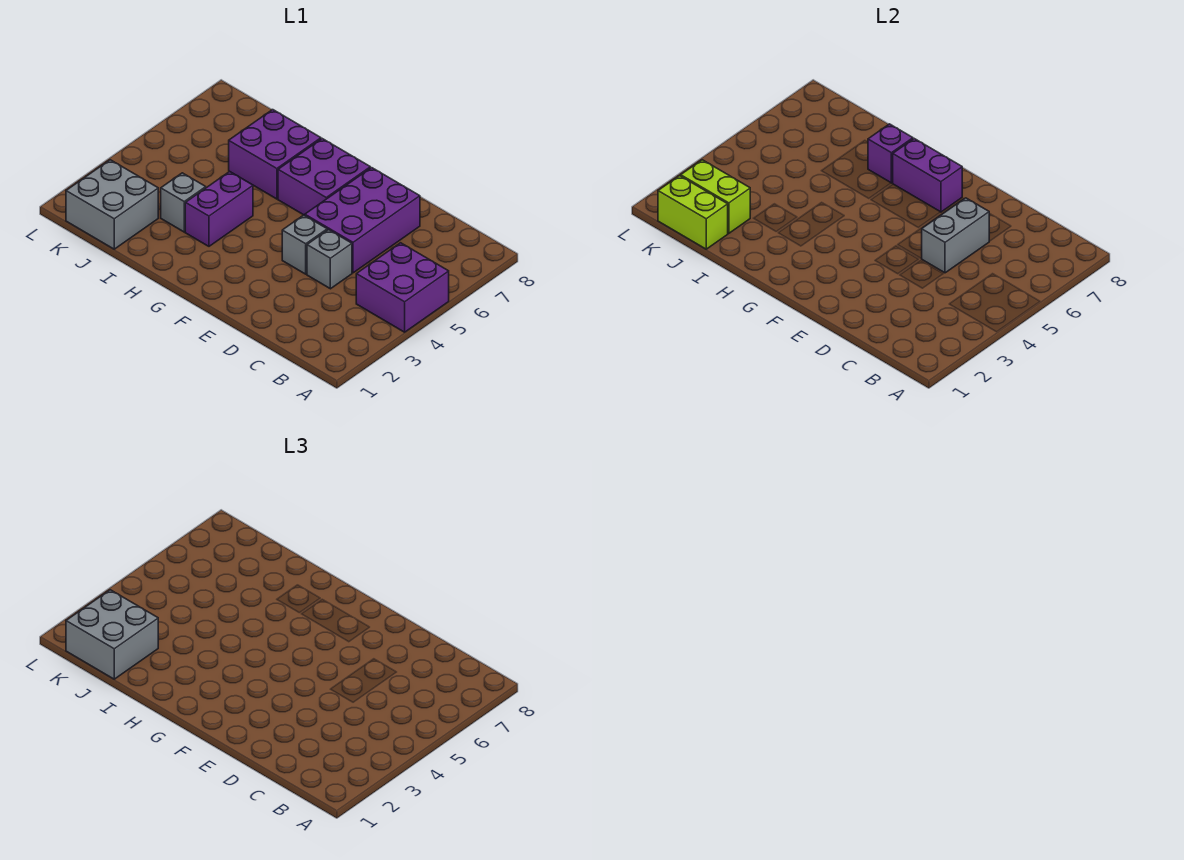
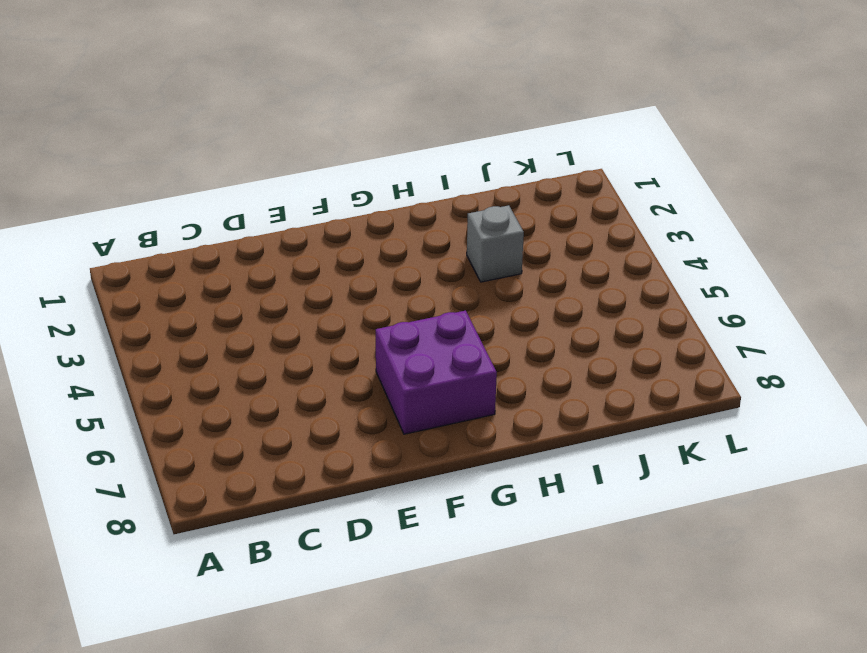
none -> purple brick A4:B5 level 1
none -> grey brick D4 level 1
none -> purple brick D5:E7 level 1

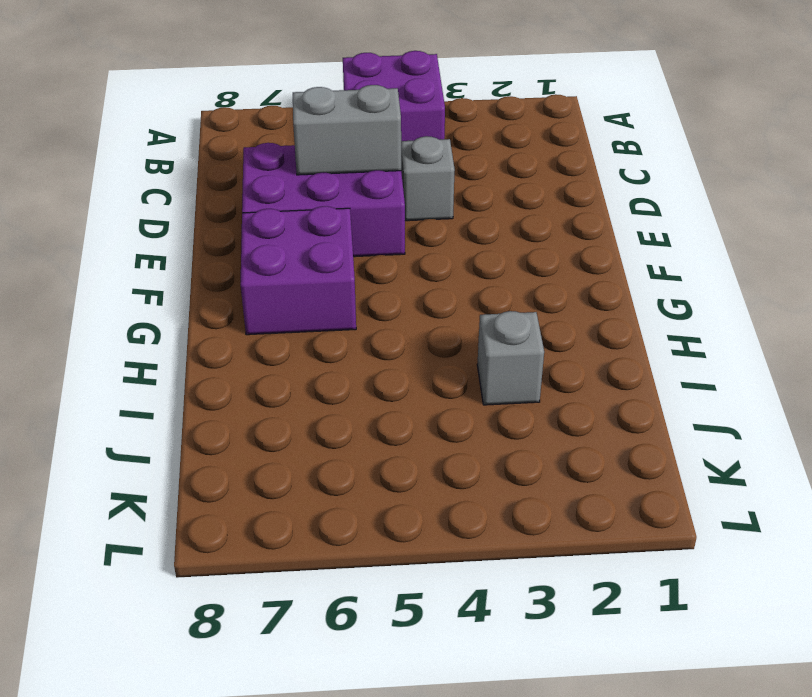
none -> grey brick E4 level 1
none -> purple brick H3:H4 level 1
none -> purple brick H6:I7 level 1

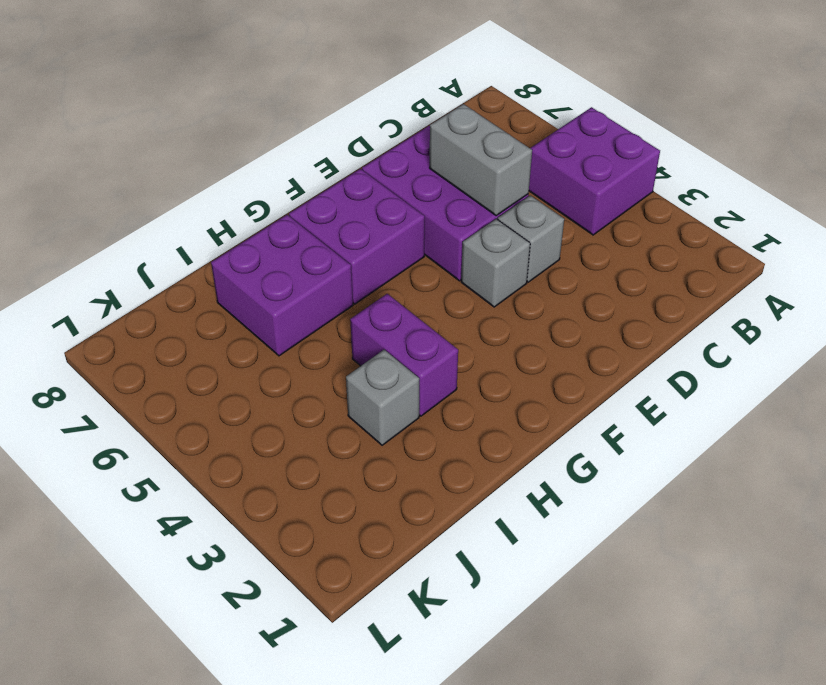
none -> grey brick J1:K2 level 1
none -> purple brick F7:G7 level 2
none -> purple brick H7 level 2

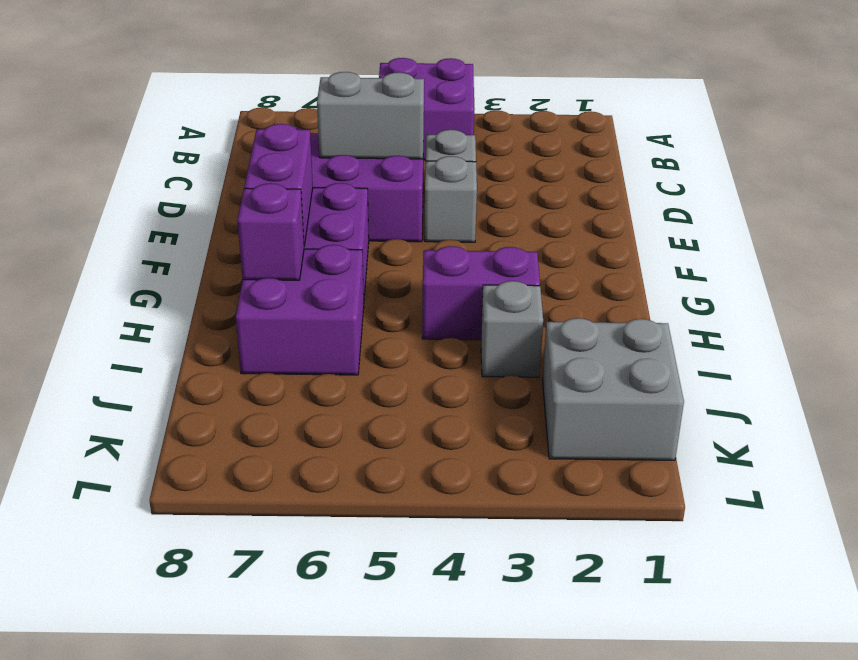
none -> lime brick J1:K1 level 2
none -> lime brick J2:K2 level 2
none -> grey brick J1:K2 level 3

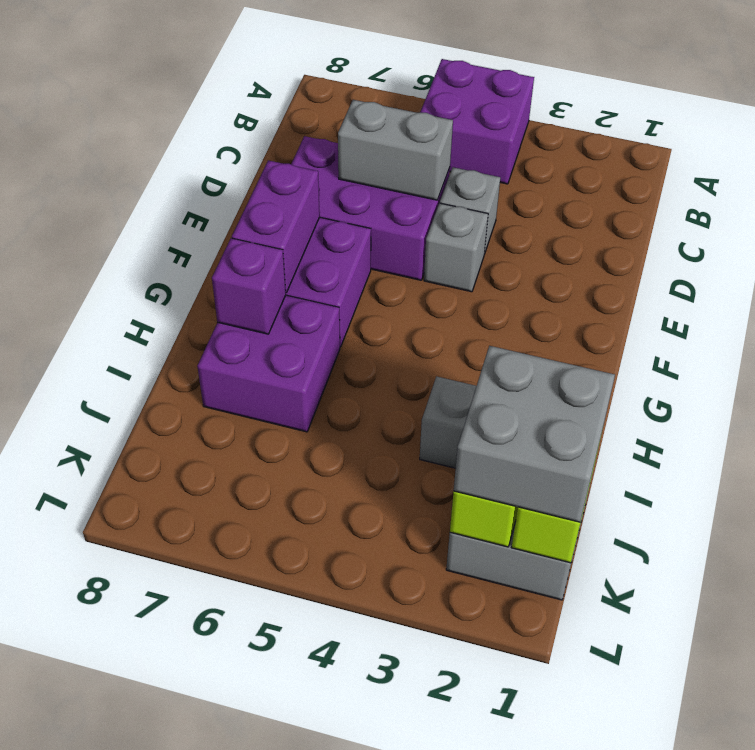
none -> purple brick H3:H4 level 1

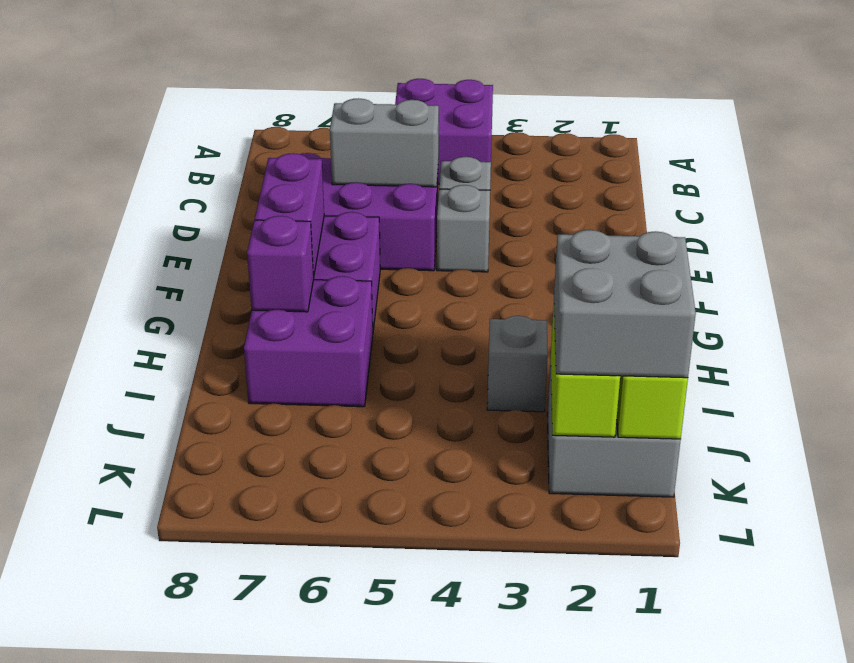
none -> purple brick H3:H4 level 1

